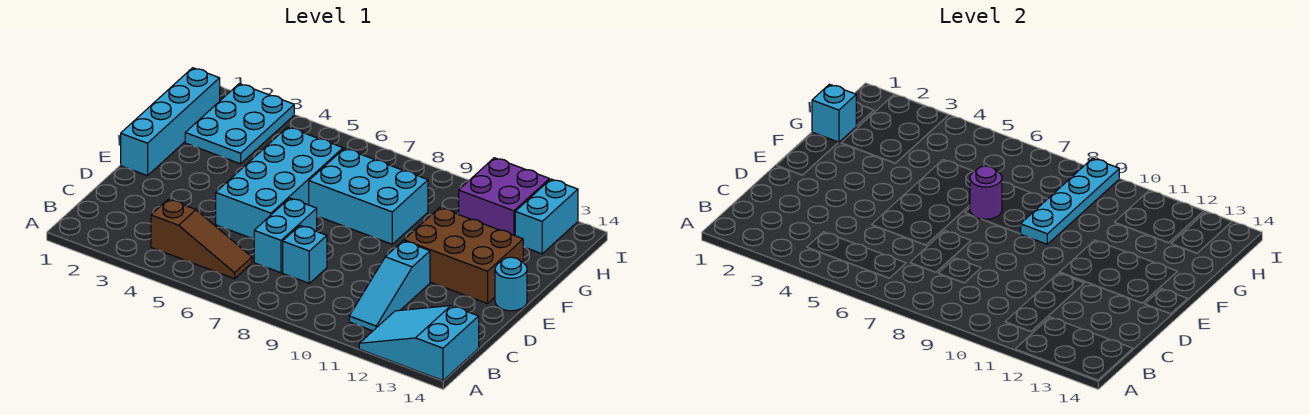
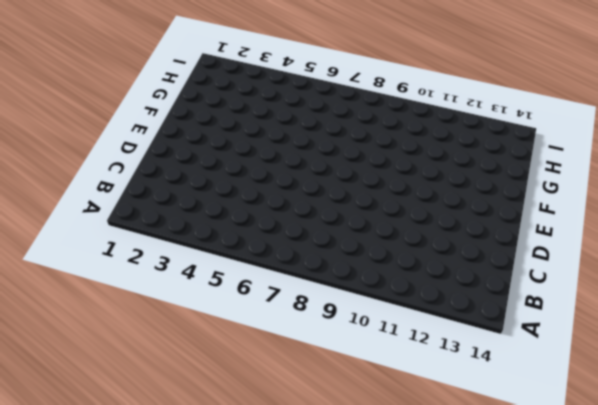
none -> cyan slope A12:B14 level 1 top 14
none -> brown slope B4:B6 level 1 top 4
none -> cyan slope B11:D11 level 1 top D

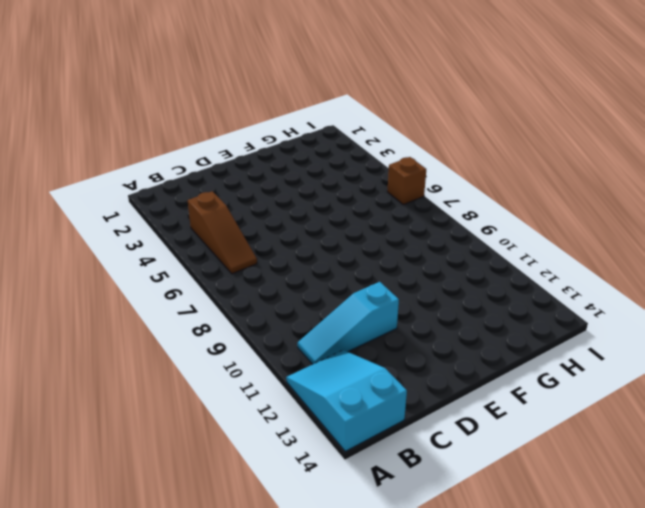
brown brick I6 level 1 -> none
none -> cyan brick C7:D7 level 1
none -> cyan brick C8 level 1
none -> cyan brick D5:G6 level 1

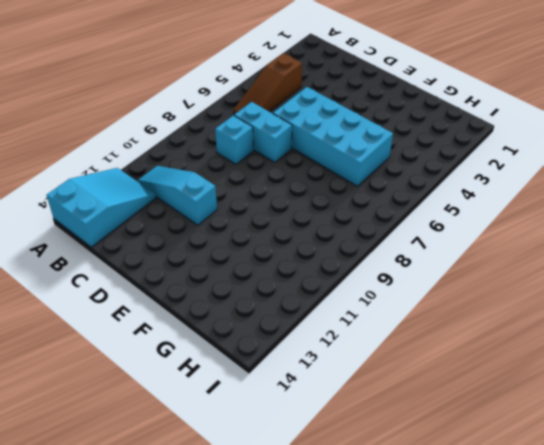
none -> cyan brick E1:H1 level 1
none -> brown brick E11:F13 level 1
none -> cyan round brick E14 level 1

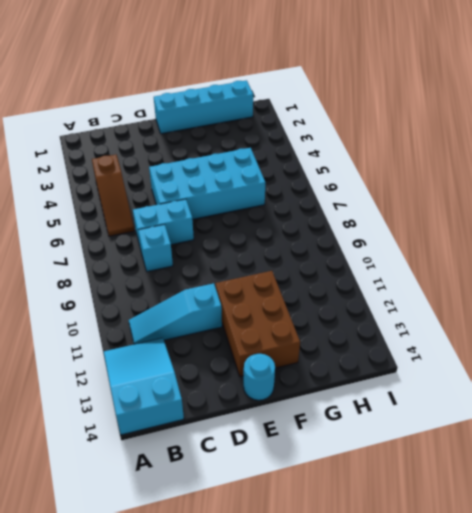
none -> cyan brick F7:G9 level 1
none -> cyan plate G2:I3 level 1
none -> purple brick H11:I12 level 1

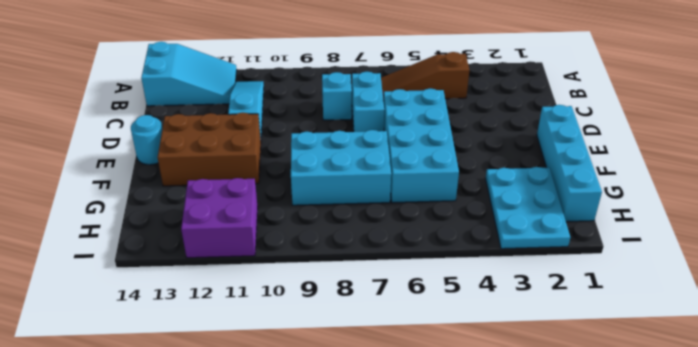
none -> cyan brick H13:I13 level 1
none -> purple round brick F7 level 2
none -> cyan plate F9:I9 level 2

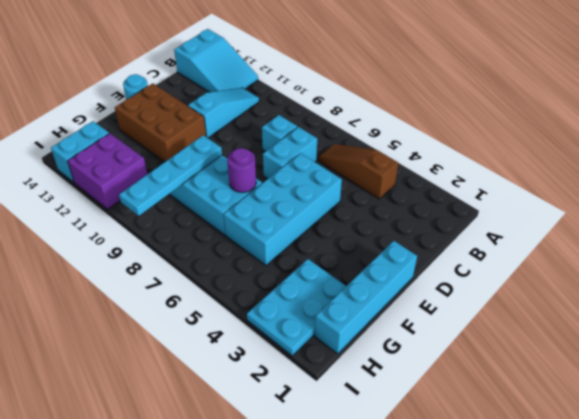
none -> cyan brick G1 level 2

